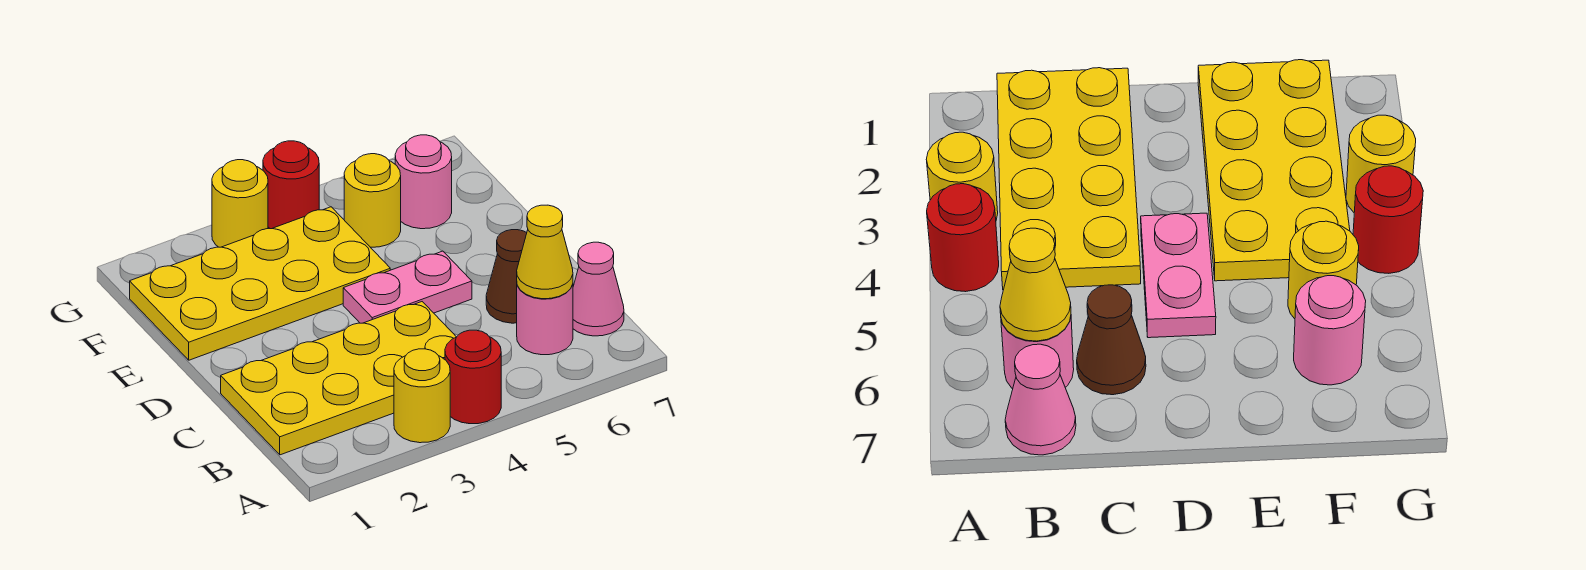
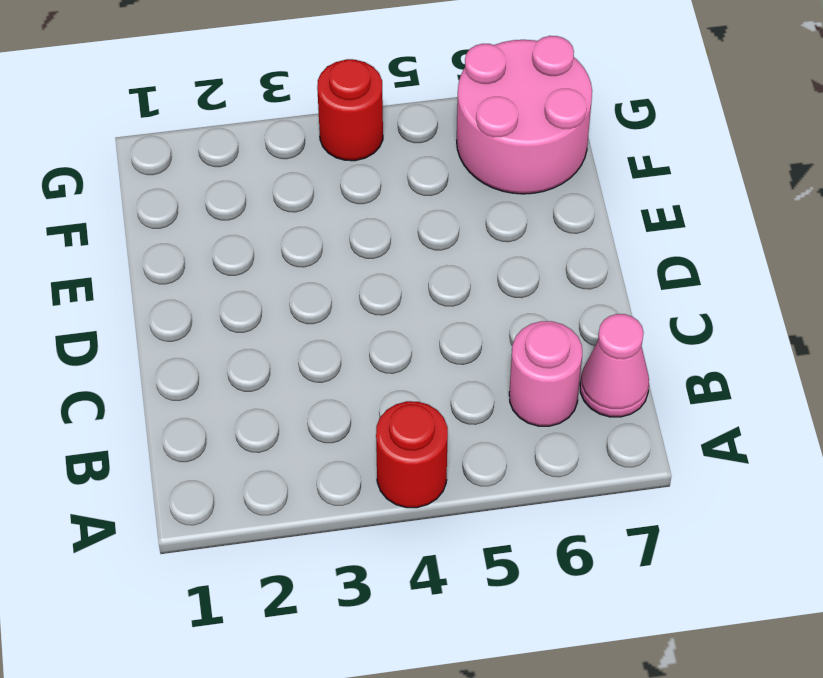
pink round brick F6:G7 level 1 -> pink round brick F6 level 1
none -> yellow round brick A3 level 1
none -> yellow plate B1:C4 level 1
none -> brown cone C6 level 1

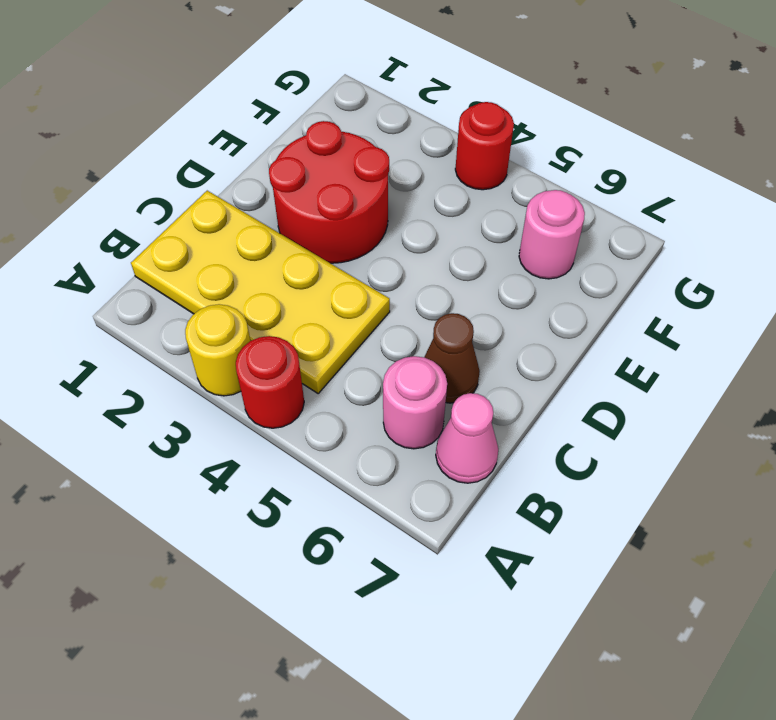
red round brick D2:E3 level 1 -> yellow plate E1:F4 level 1
none -> pink plate D4:D5 level 1
none -> yellow round brick F5 level 1
none -> yellow round brick G3 level 1

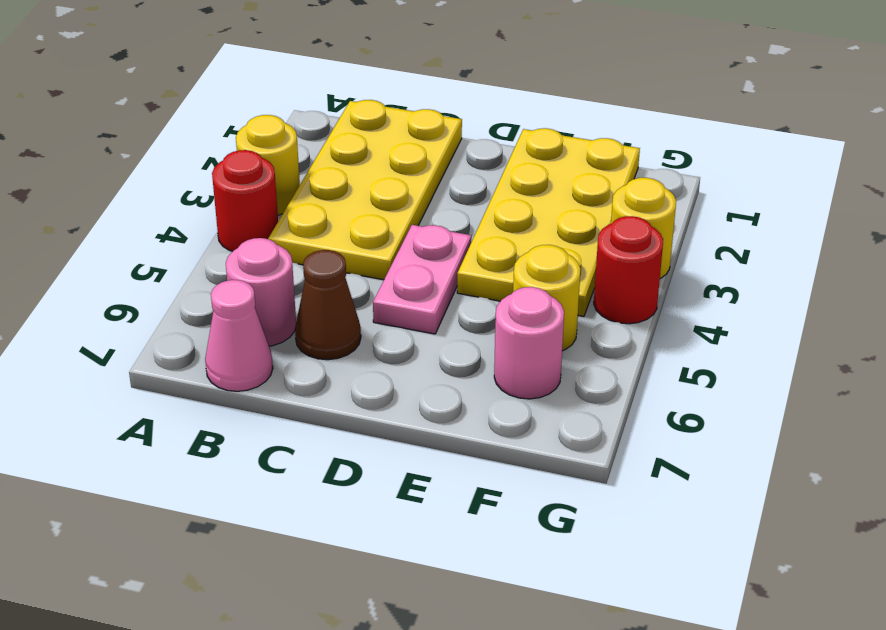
none -> yellow cone B6 level 2

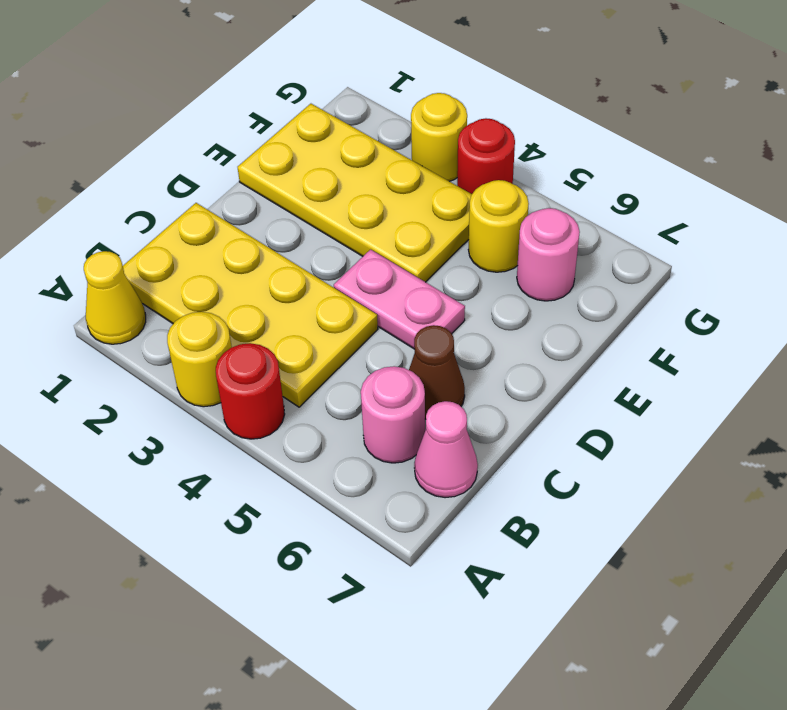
yellow cone A1 level 1 -> yellow cone B6 level 2

